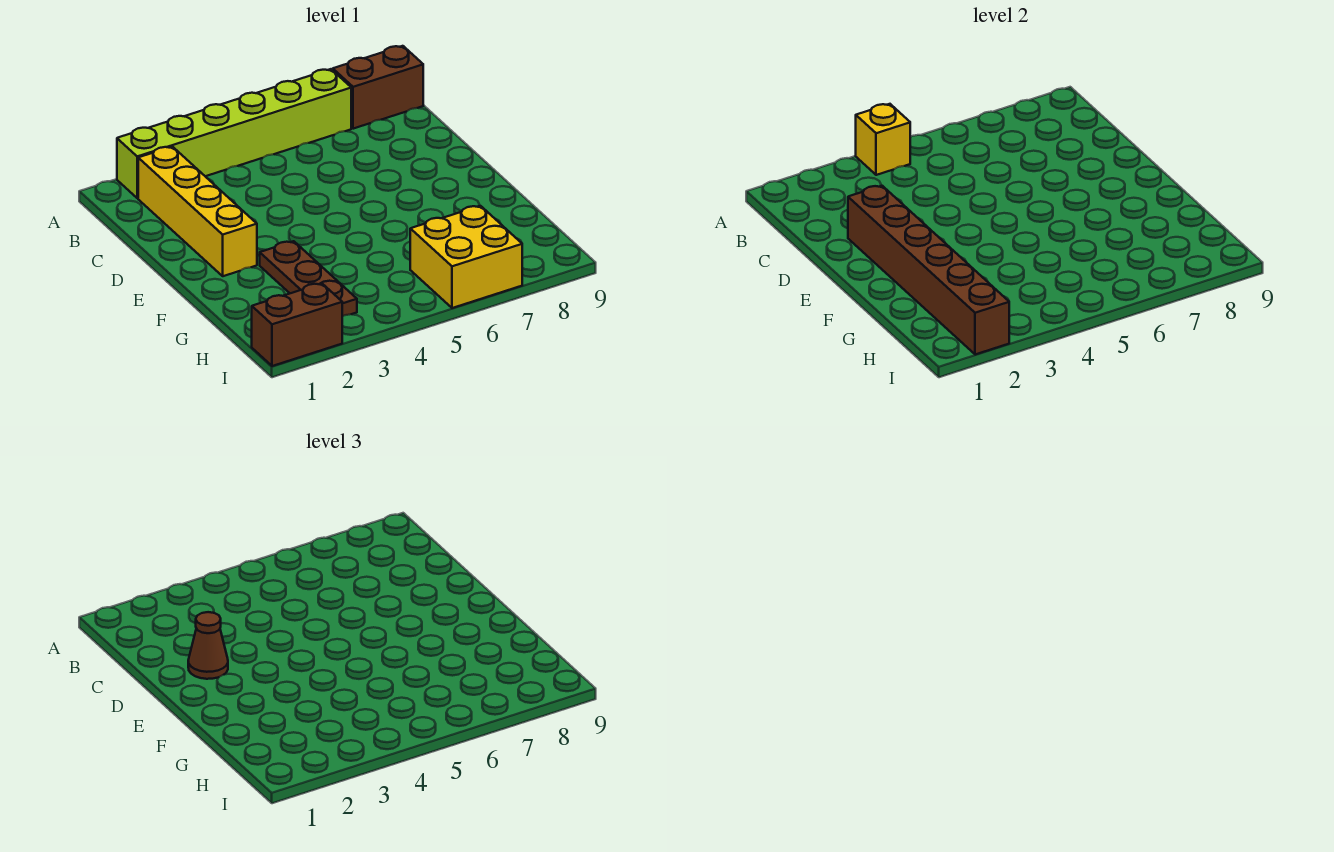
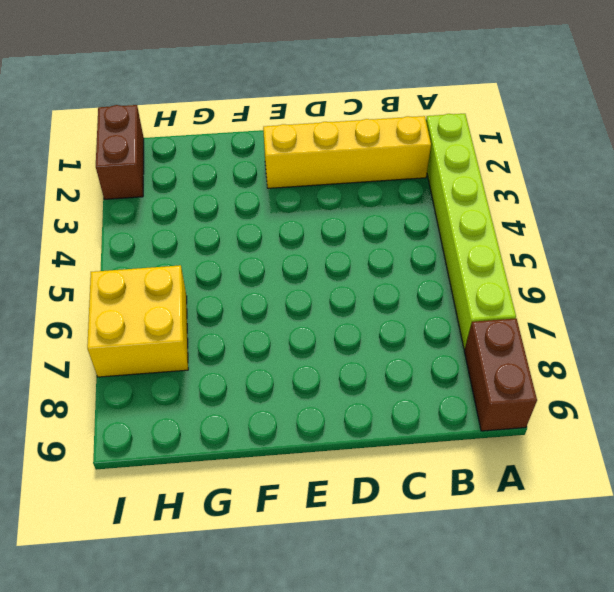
none -> brown plate F3:H3 level 1
none -> yellow brick A4 level 2

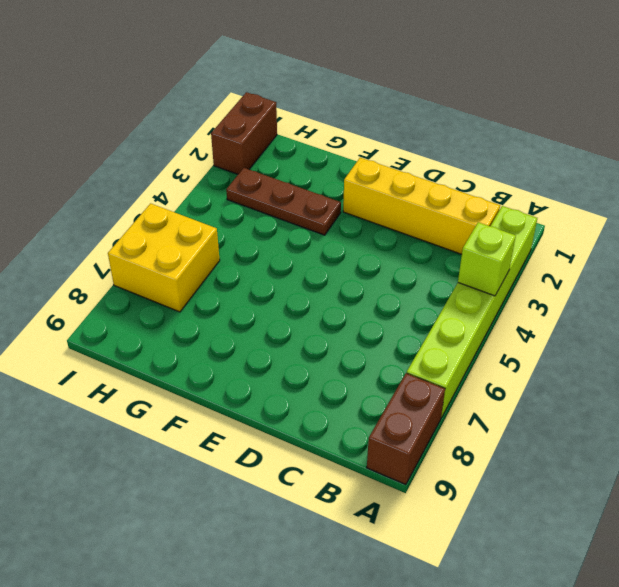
lime brick A4 level 2 -> yellow brick A4 level 2
none -> brown brick D2:I2 level 2
none -> brown cone D2 level 3

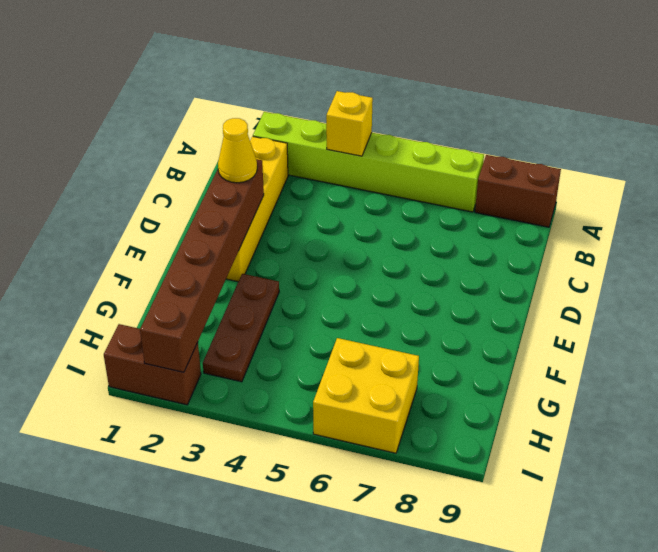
yellow cone D2 level 3 -> brown cone D2 level 3

